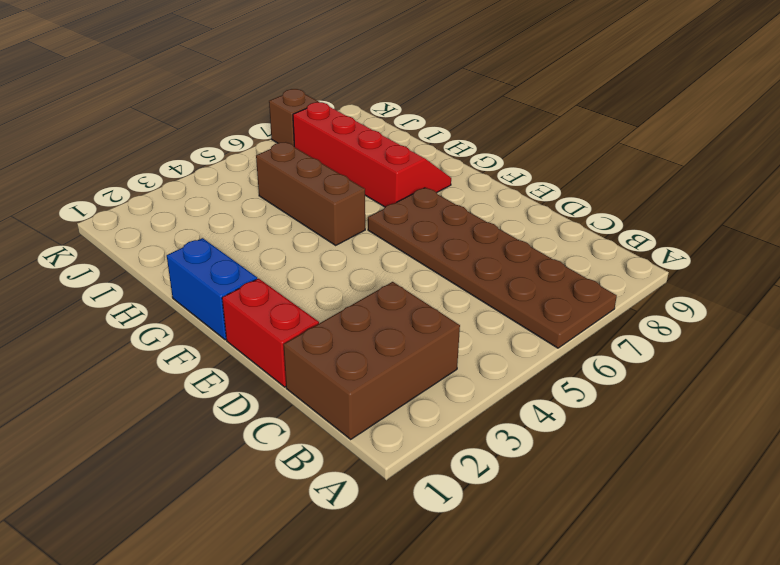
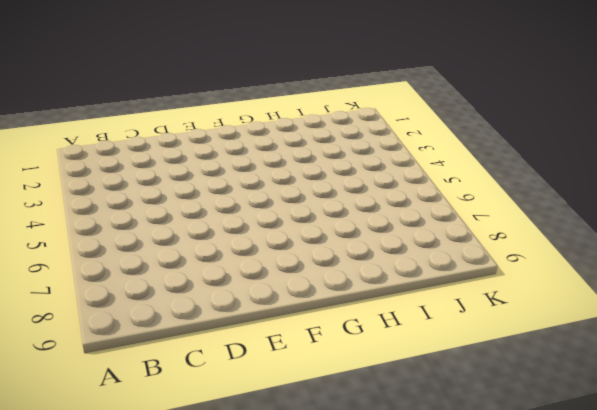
none -> brown plate A6:F7 level 1
none -> brown brick B1:C3 level 1

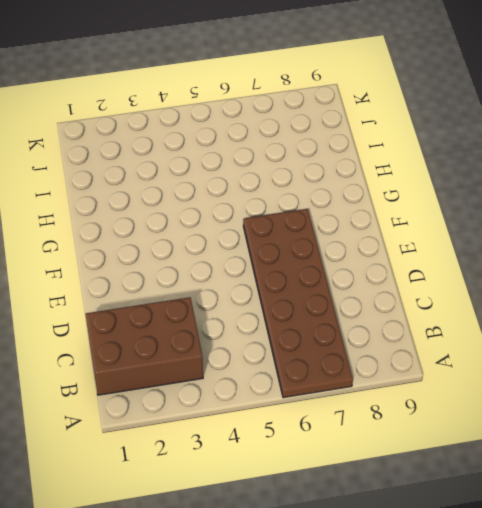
none -> red brick D1:E1 level 1
none -> blue brick F1:G1 level 1

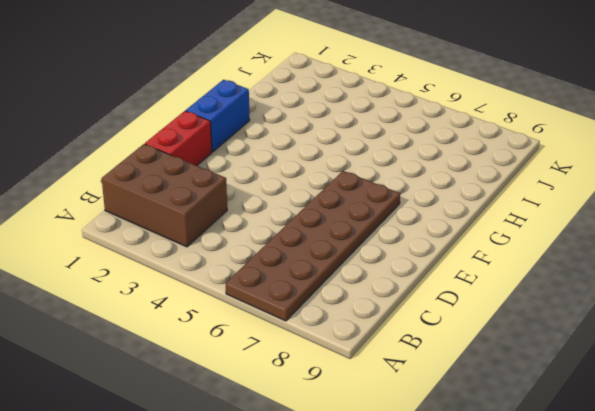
none -> brown brick G5:I5 level 1
none -> red slope G7:J8 level 1 top 7

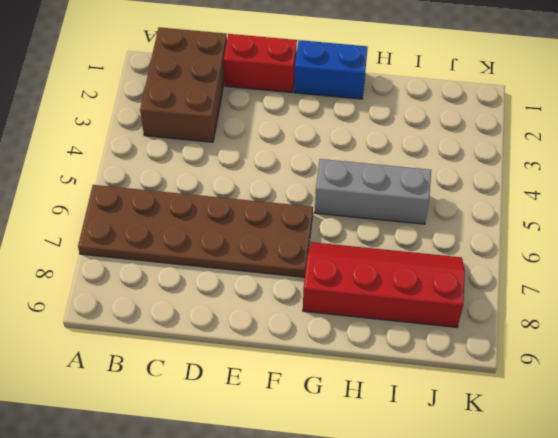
grey brick G5:I5 level 1 -> brown brick G5:I5 level 1
red slope G7:J8 level 1 top 8 -> red slope G7:J8 level 1 top 7
none -> brown brick K7 level 1

